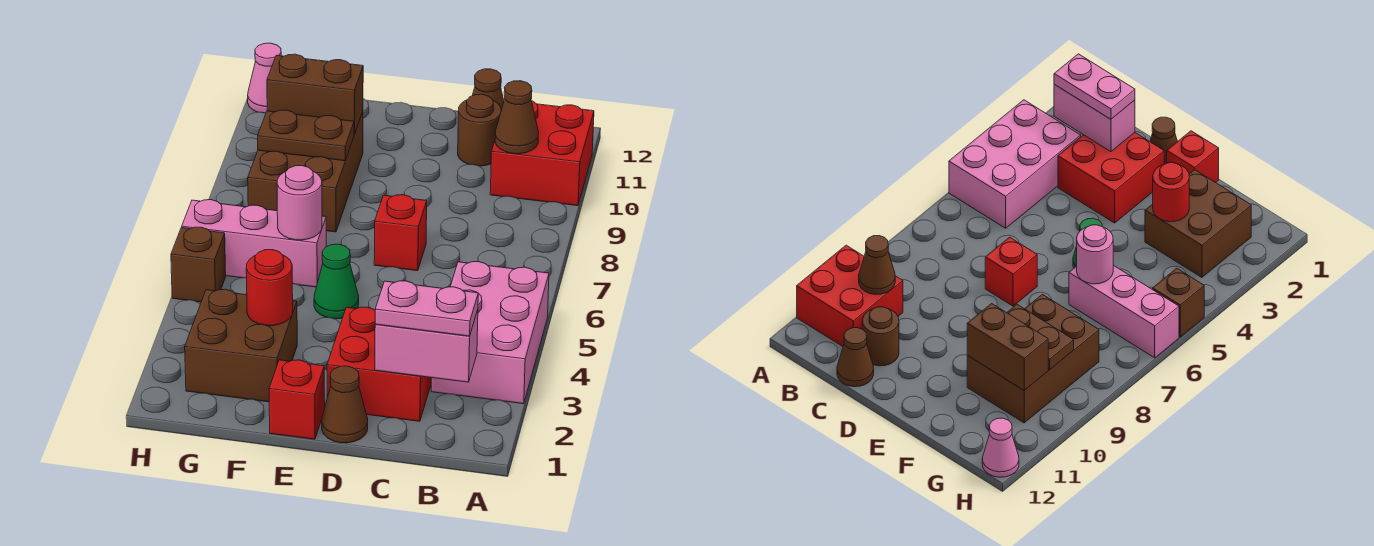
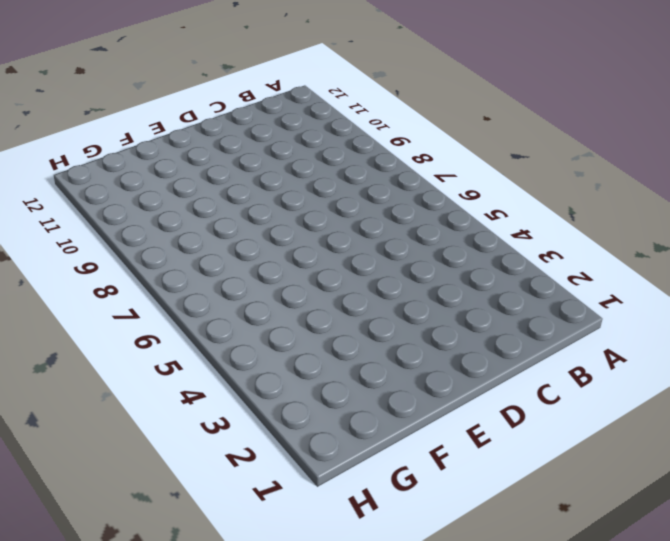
none -> pink brick A3:B5 level 1
none -> red brick A10:B11 level 1
none -> red brick C2:D3 level 1

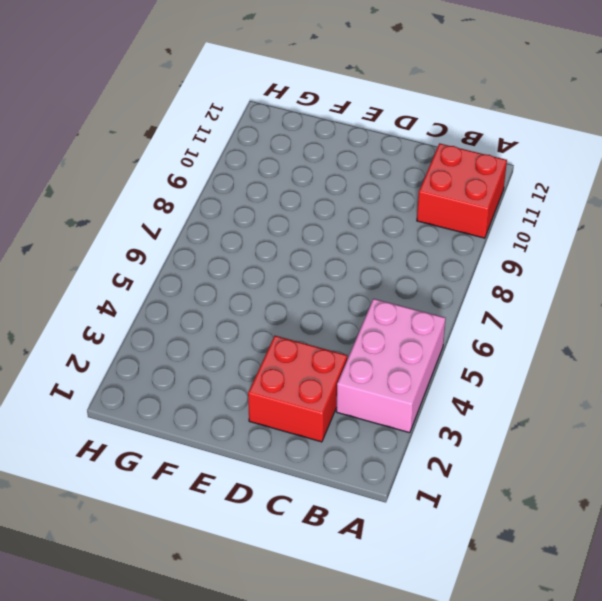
none -> brown round brick C11 level 1
none -> brown cone C12 level 1
none -> brown cone D1 level 1

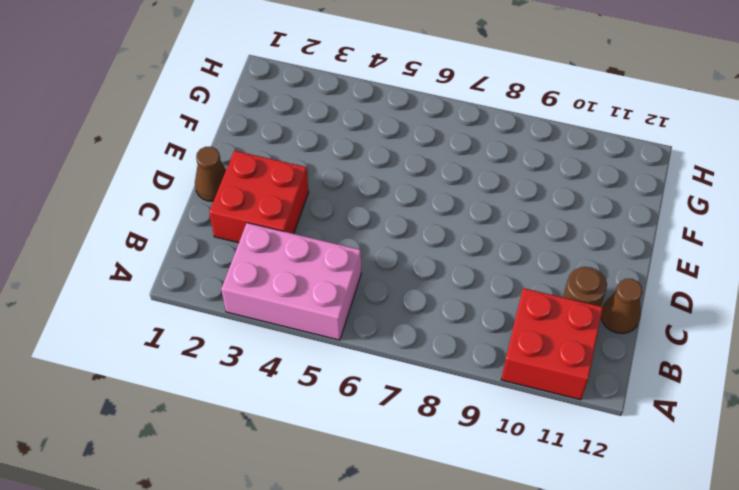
none -> red brick D7 level 1
none -> red brick E1 level 1
none -> green cone E5 level 1

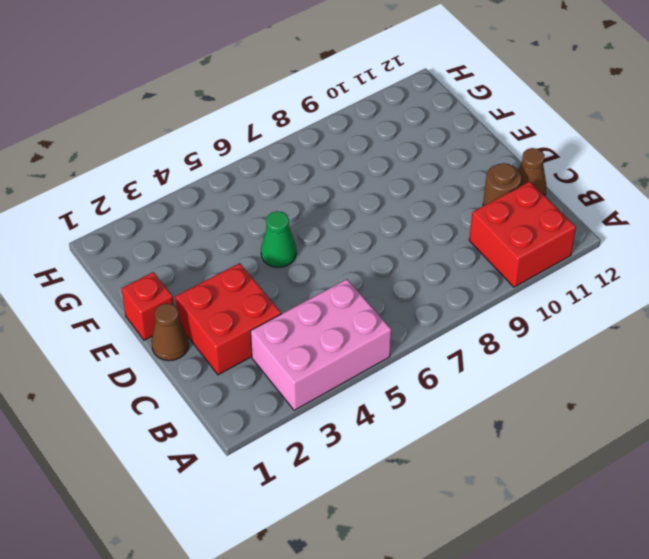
none -> red brick D7 level 1
none -> brown brick F2:G3 level 1
none -> pink brick F6:H6 level 1

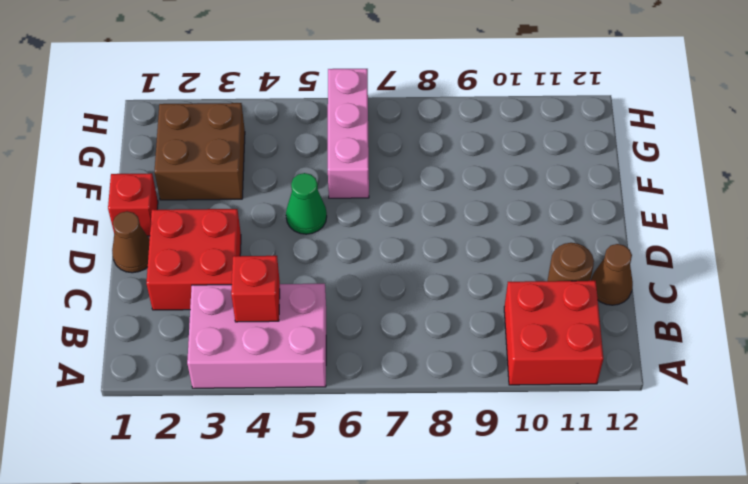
red brick B4 level 2 -> red brick D7 level 1
none -> brown brick F8:G10 level 1
none -> brown brick H5 level 1
none -> pink cone H12 level 1

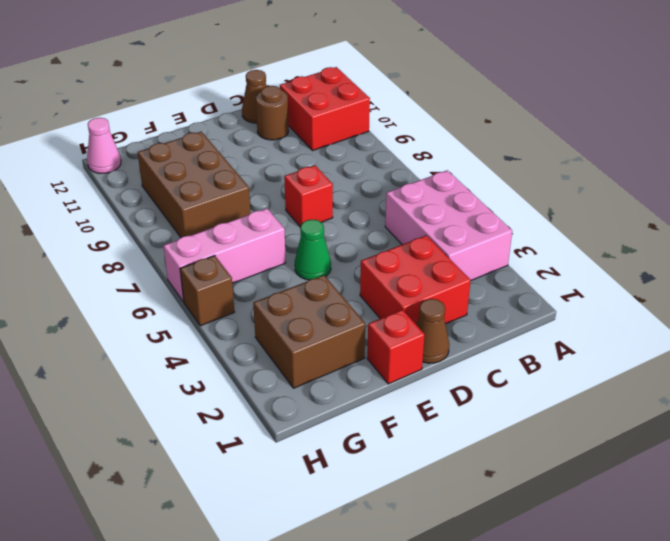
none -> pink brick B2:C2 level 2
none -> brown cone B10 level 2
none -> red round brick F3 level 2

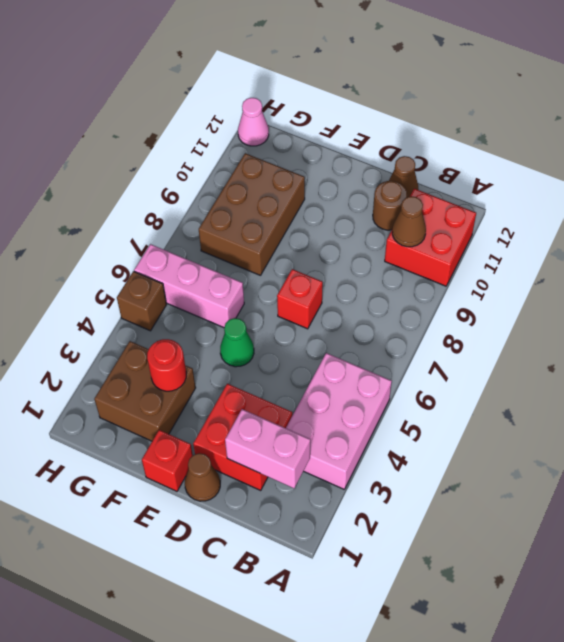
none -> pink round brick F6 level 2
none -> brown plate F9:G9 level 2
none -> brown brick F10:G10 level 2

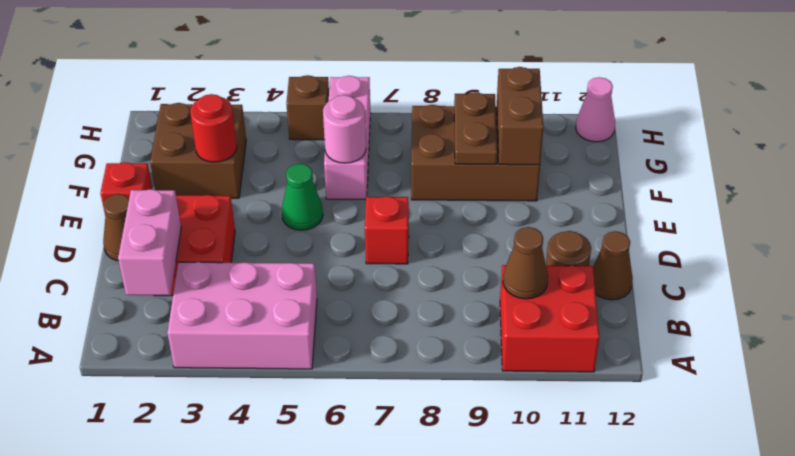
none -> pink plate B2:C2 level 3

